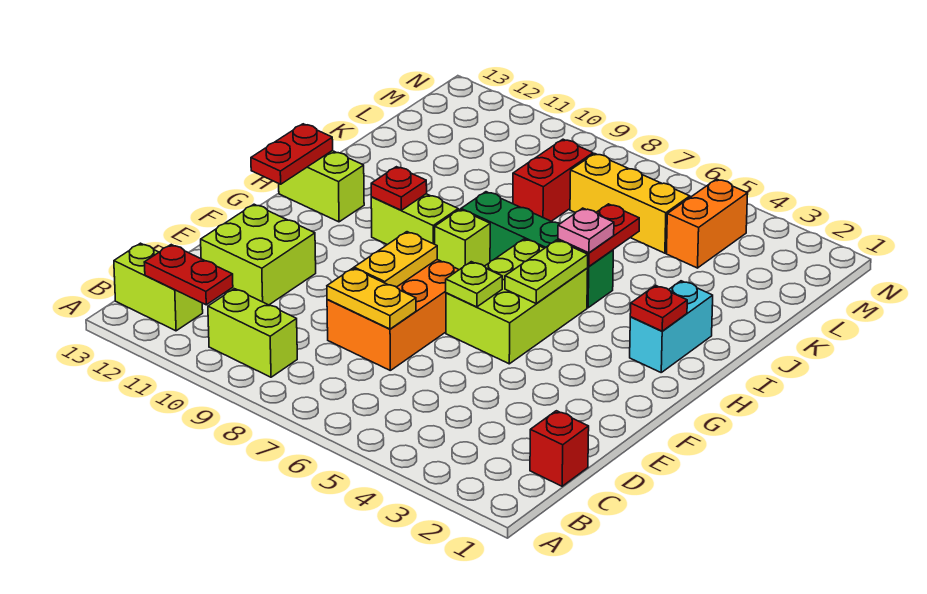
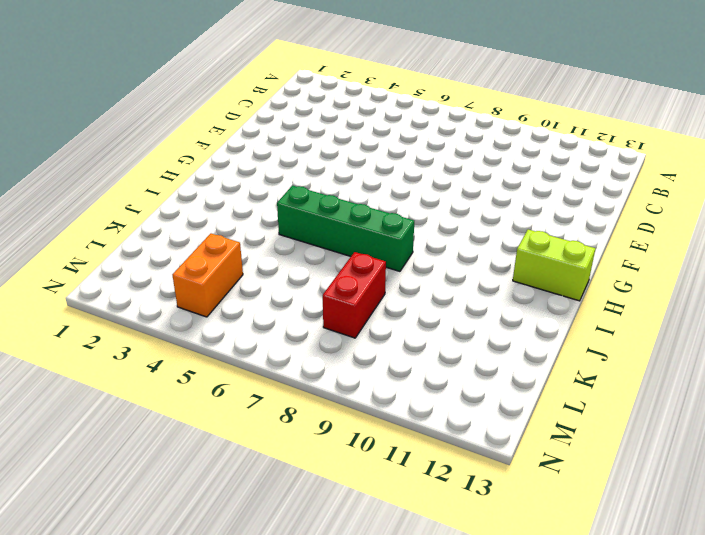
none -> lime brick B9:B10 level 1
none -> lime brick B12:B13 level 1
none -> red brick C1 level 1

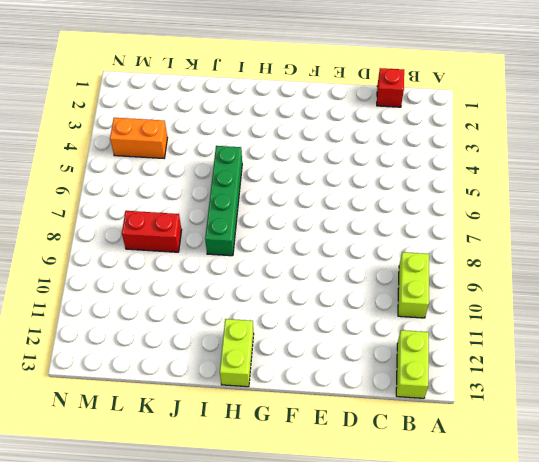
none -> orange brick D7:F8 level 1
none -> lime brick D11:E12 level 1
none -> lime brick F5:H6 level 1

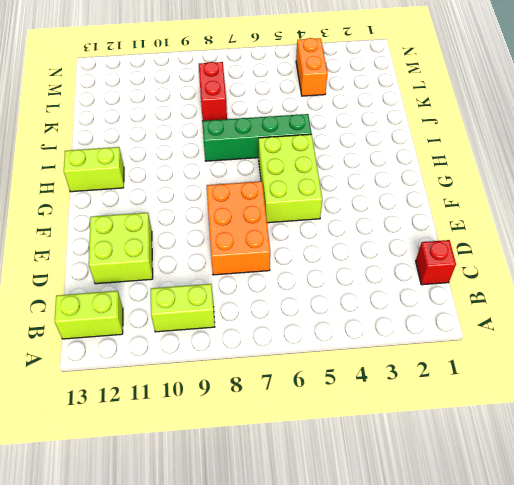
none -> cyan brick H2:I2 level 1
none -> lime brick H8 level 1
none -> lime brick H9:H10 level 1

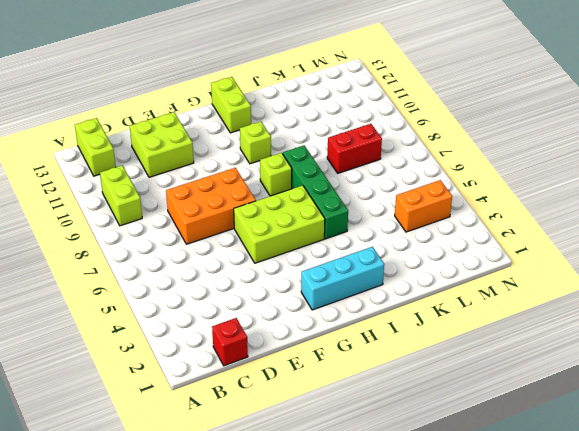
cyan brick G2:I2 level 1 -> cyan brick H2:I2 level 1
lime brick H10 level 1 -> lime brick H9:H10 level 1
none -> yellow brick L5:L7 level 1
none -> red plate B11:B12 level 2
none -> yellow plate D7:D8 level 2

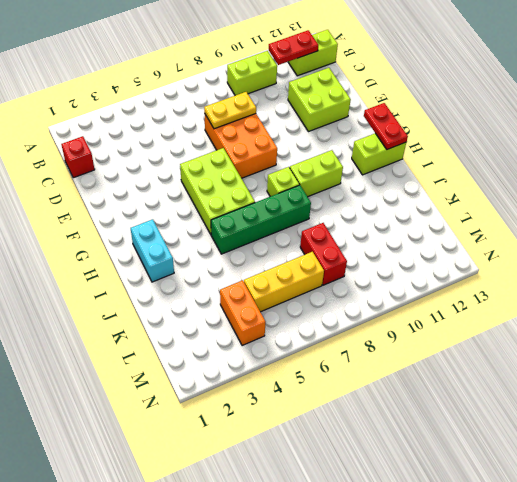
none -> yellow plate E8:F8 level 2
none -> lime plate F6 level 2
none -> lime plate G5:H5 level 2

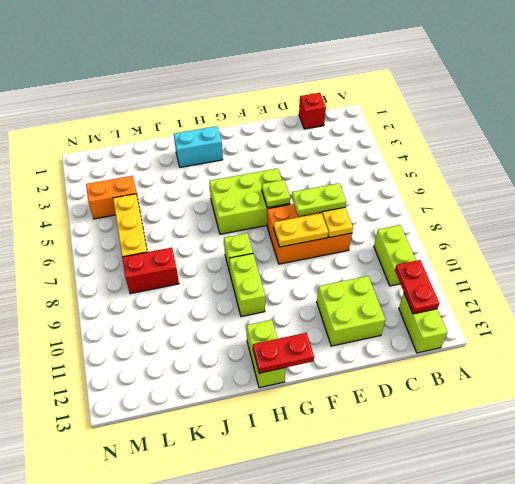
lime plate D7:E7 level 3 -> lime plate G5:H5 level 2
none -> green brick I5:I8 level 1
none -> red plate H2 level 2
none -> red plate H10 level 2

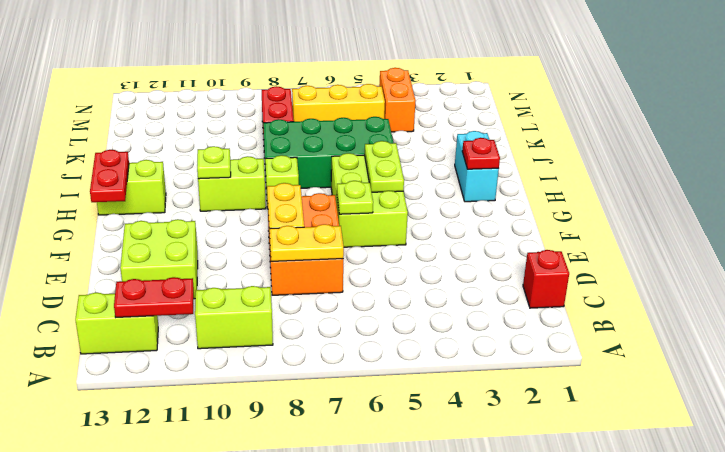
lime plate H10 level 2 -> red plate H10 level 2
green brick I5:J8 level 1 -> green brick I5:I8 level 1
none -> red plate I5:J5 level 2
none -> pink plate I5 level 3

